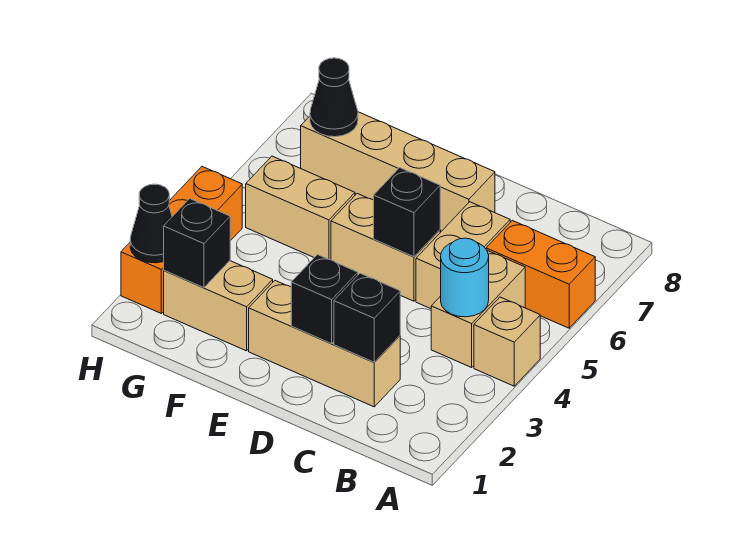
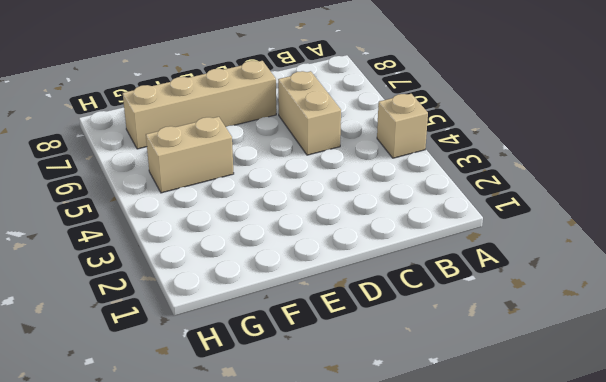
none -> orange brick A6:B6 level 1
none -> tan brick B4:B5 level 1
none -> tan brick C2:E2 level 1

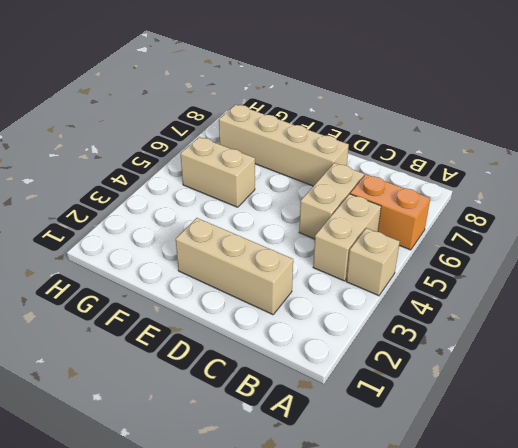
none -> tan brick D5:E5 level 1
none -> tan brick F2:G2 level 1
none -> orange brick H2:H4 level 1

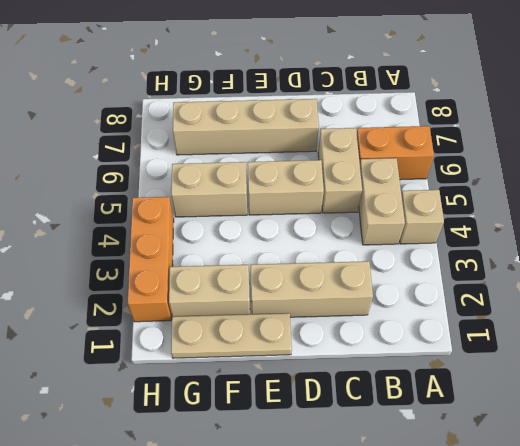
tan plate E1:G1 level 1 -> none
none -> cyan round brick B4 level 2
none -> black brick C2 level 2
none -> black brick D2 level 2

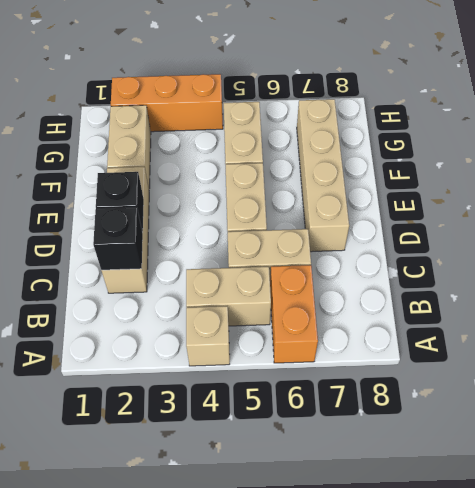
none -> cyan round brick B4 level 2
none -> black brick D5 level 2
none -> black brick G2 level 2

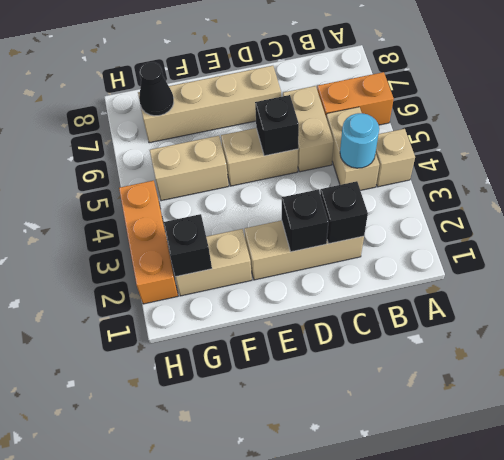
none -> black cone H2 level 2

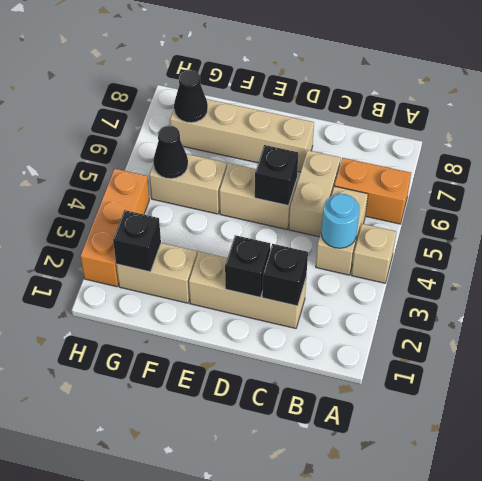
black cone G5 level 2 -> black cone H2 level 2

